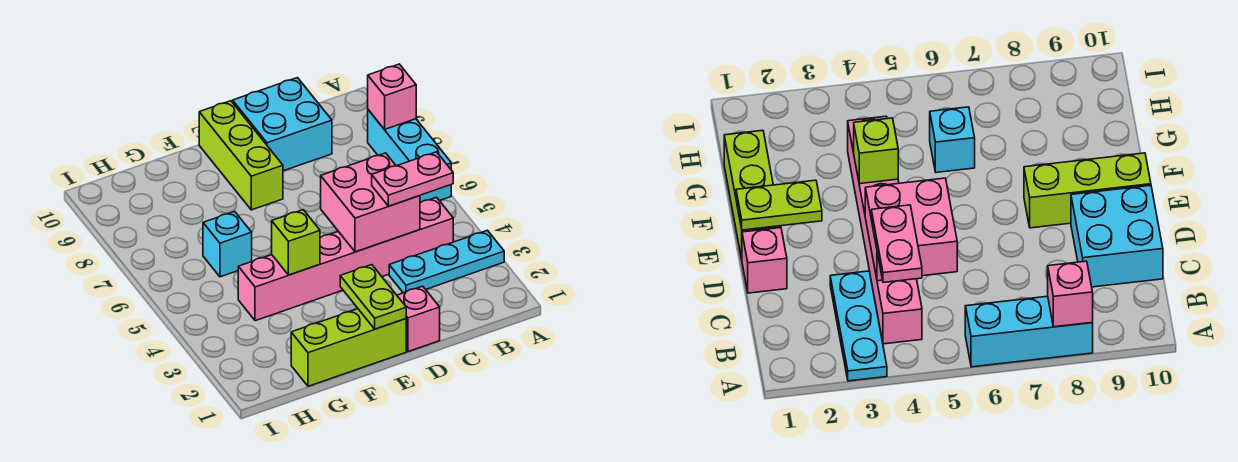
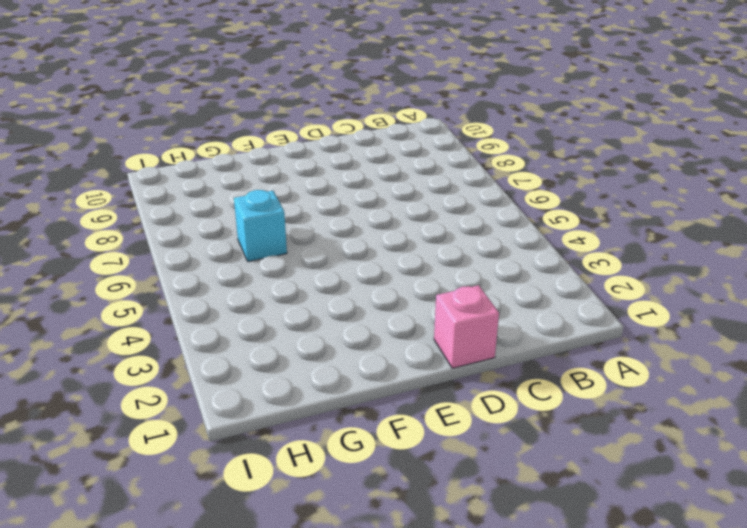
none -> cyan plate A3:C3 level 1
none -> cyan brick A6:A8 level 1
none -> pink brick B4:G4 level 1

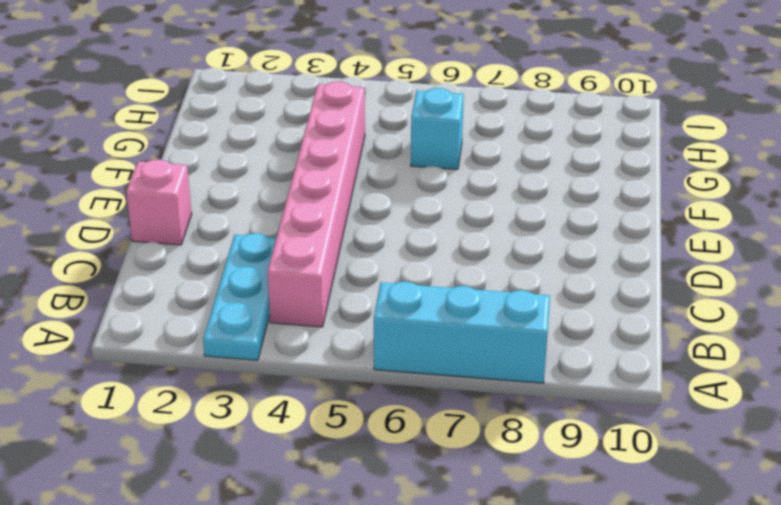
none -> cyan brick C9:D10 level 1
none -> lime brick E1:G1 level 1
none -> lime brick E8:E10 level 1

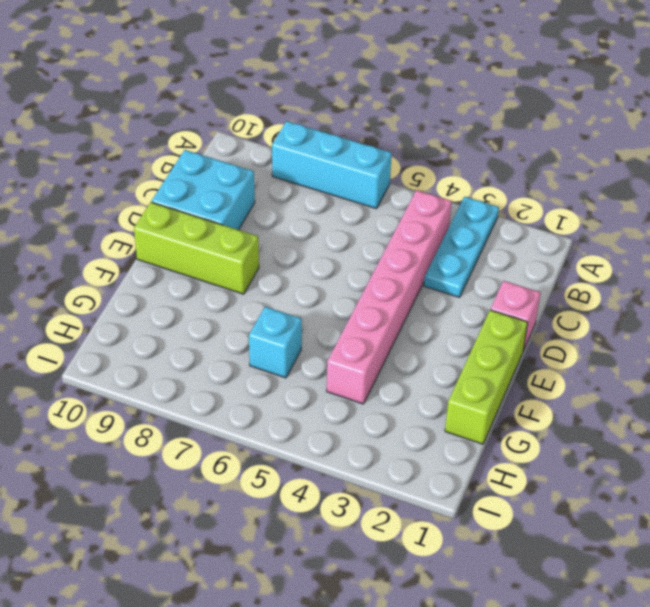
none -> pink brick A8 level 2
none -> pink brick C4:D5 level 2
none -> lime plate E1:E2 level 2

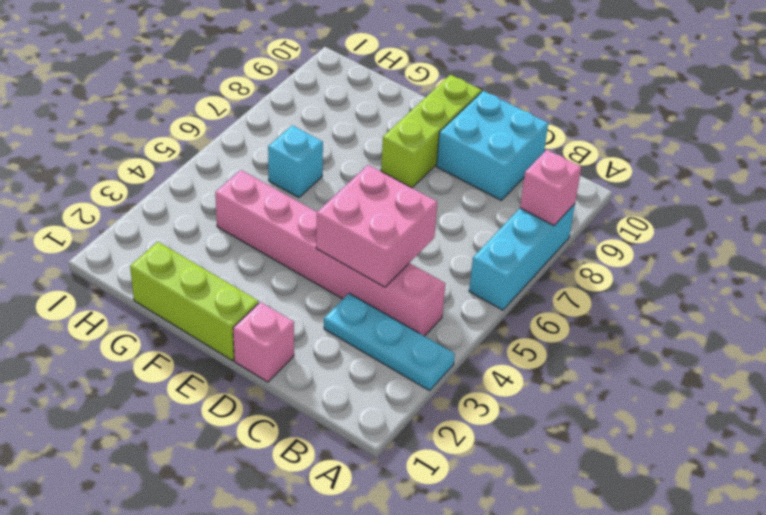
none -> lime plate E1:E2 level 2
none -> lime brick F4 level 2
none -> pink plate B4:C4 level 3

